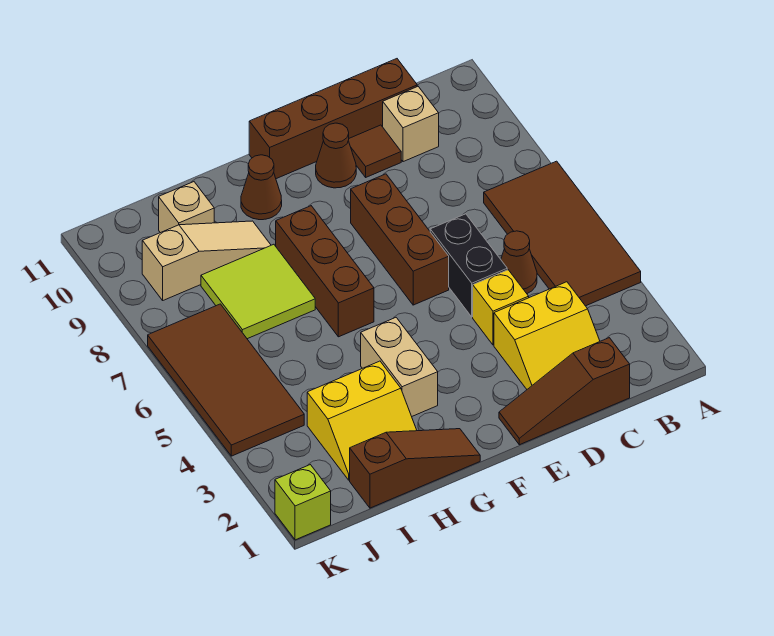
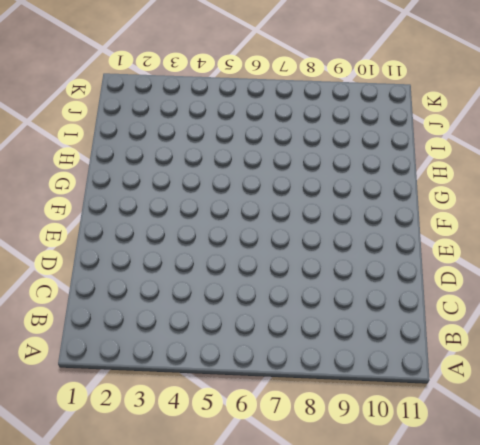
none -> brown tile A4:B7 level 1
none -> brown slope C1:E1 level 1 top C
none -> yellow slope C2:D3 level 1 top 3

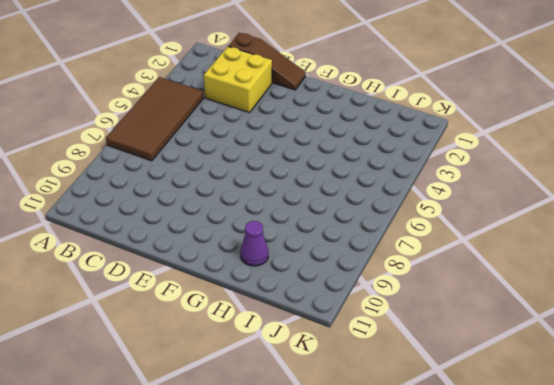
yellow brick C2:D3 level 1 -> yellow slope C2:D3 level 1 top 3
purple cone H10 level 1 -> none
none -> brown cone C5 level 1
none -> tan brick C10 level 1
none -> brown brick C11:F11 level 1

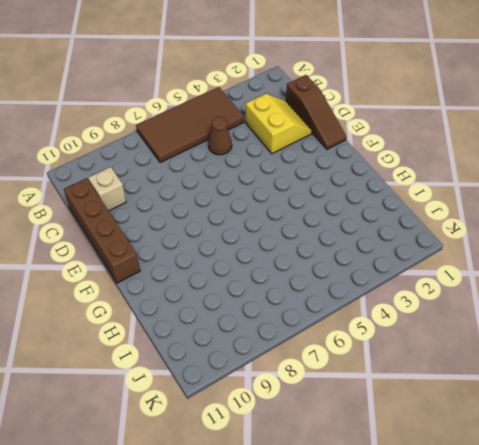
none -> yellow brick D4 level 1
none -> black brick D5:D6 level 1
none -> brown tile D10 level 1

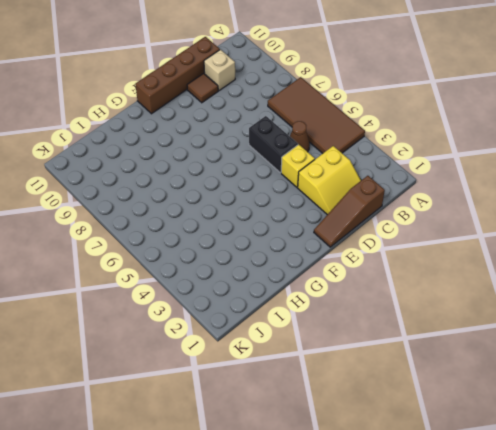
none -> brown brick E6:E8 level 1
none -> brown cone E10 level 1
none -> brown slope G1:I1 level 1 top I

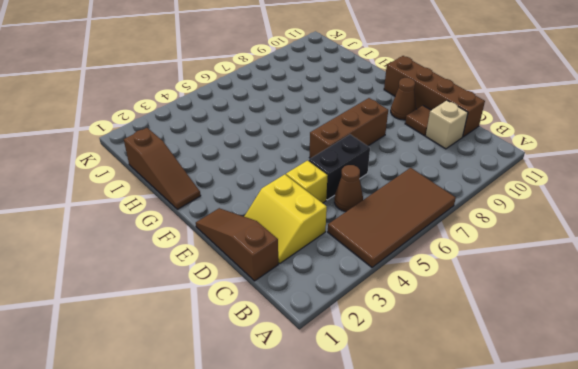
none -> tan brick G3:G4 level 1
none -> brown brick G6:G8 level 1
none -> brown cone G10 level 1

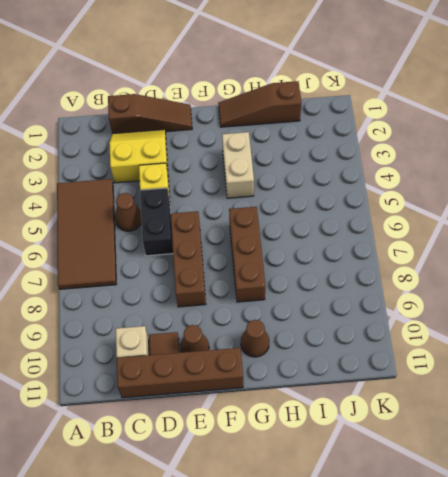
none -> yellow slope H2:I3 level 1 top 3
none -> lime tile H7:I8 level 1
none -> tan slope H9:J9 level 1 top J

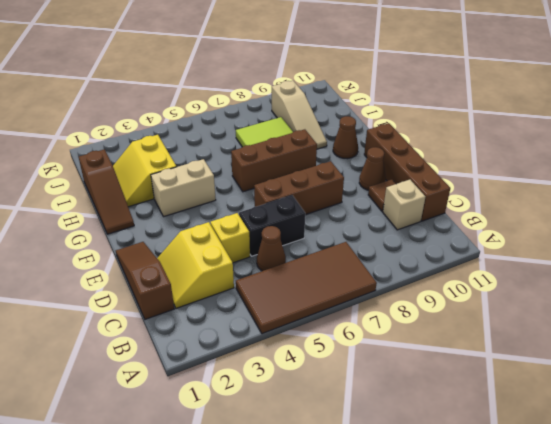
none -> tan brick I10 level 1
none -> brown tile J4:K7 level 1
none -> lime brick K1 level 1

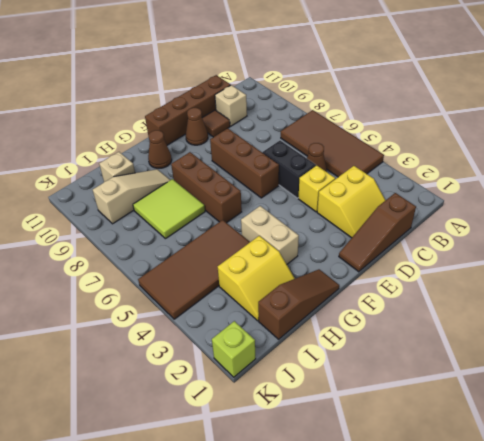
brown tile H4:K5 level 1 -> brown tile J4:K7 level 1

